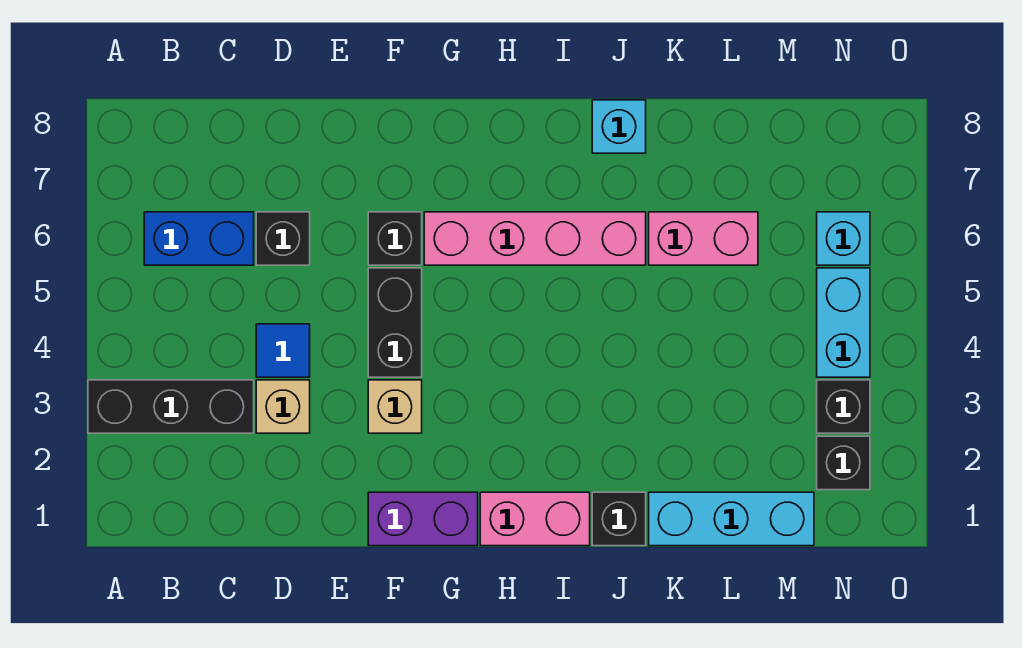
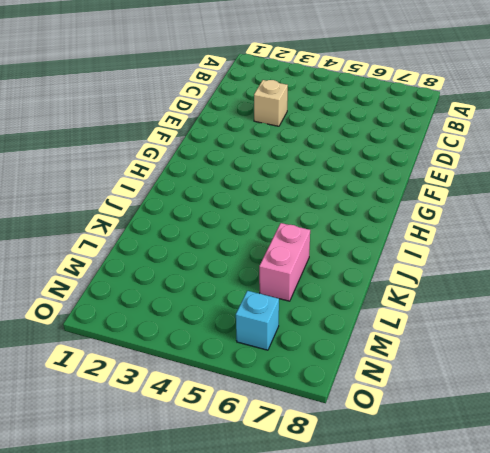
none -> black brick A3:C3 level 1
none -> blue brick B6:C6 level 1
none -> blue tile D4 level 1

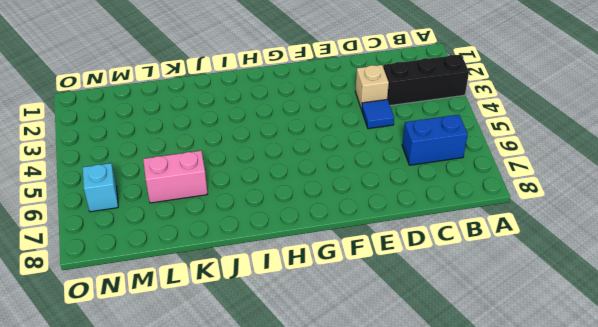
none -> black brick D6 level 1
none -> purple brick F1:G1 level 1
none -> tan brick F3 level 1

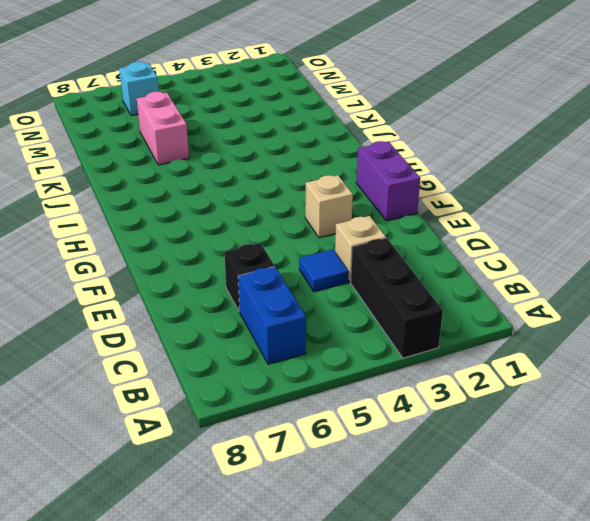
none -> black brick F4:F5 level 1
none -> black brick F6 level 1
none -> pink brick G6:J6 level 1

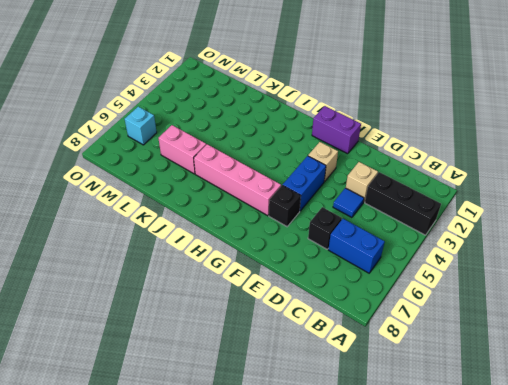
blue brick F4:F5 level 1 -> black brick F4:F5 level 1
none -> pink brick H1:I1 level 1
none -> black brick J1 level 1
none -> cyan brick J8 level 1

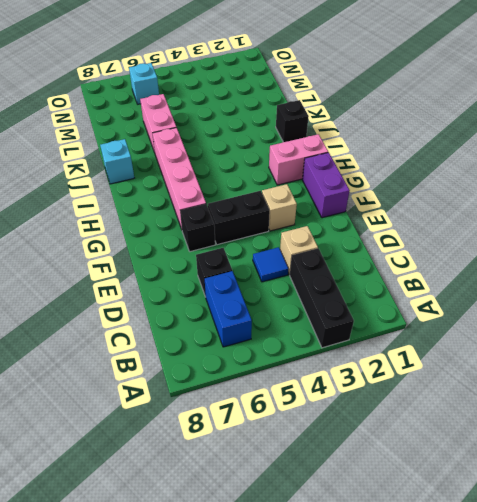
pink brick H1:H2 level 1 -> pink brick H1:I1 level 1
none -> cyan brick K1:M1 level 1
none -> black brick N2 level 1
none -> black brick N3 level 1

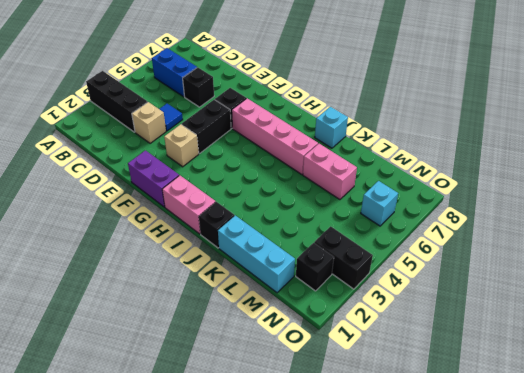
black brick N3:O3 level 1 -> black brick N3 level 1
none -> cyan brick N4:N5 level 1

